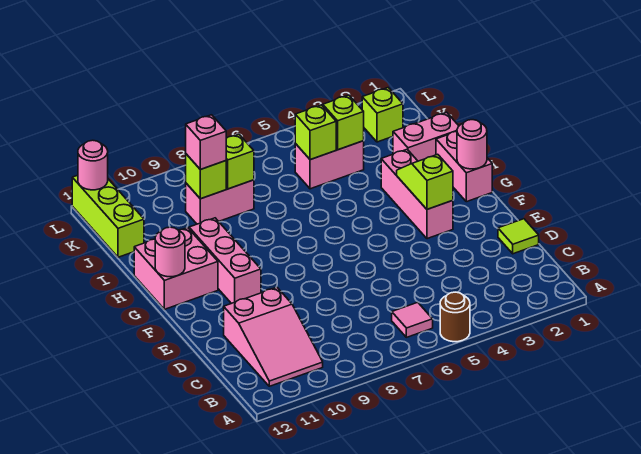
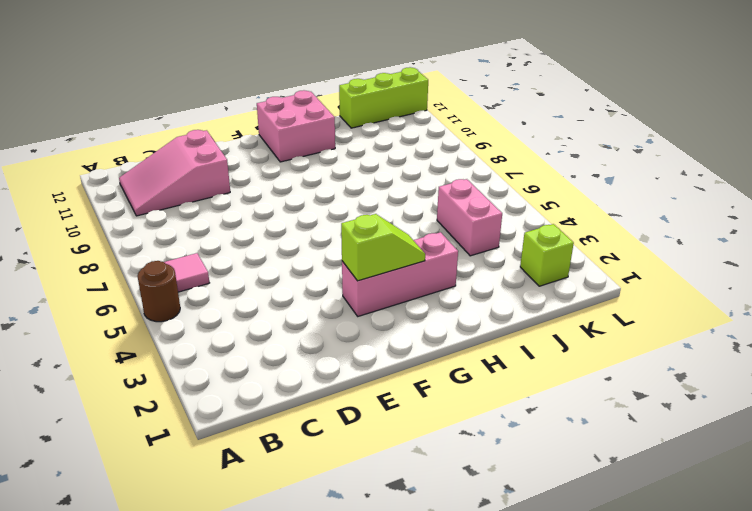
none -> lime tile D1 level 1
none -> pink brick F10:H10 level 1
none -> pink brick G1:H1 level 1

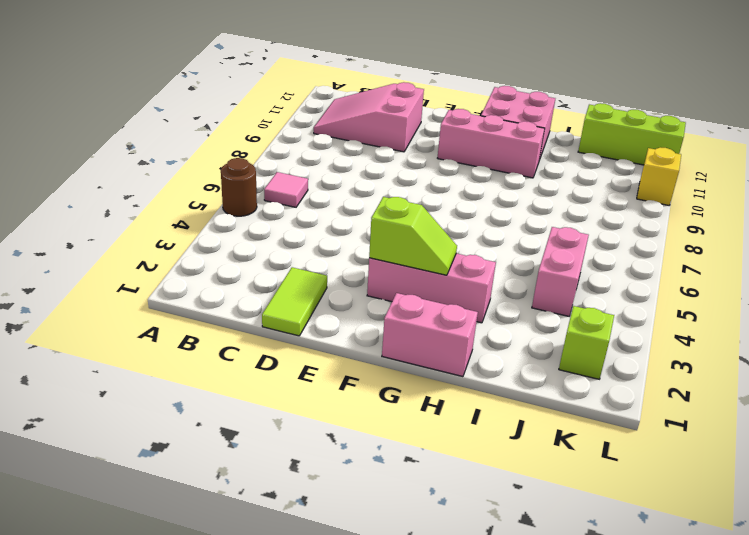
lime tile D1:D2 level 1 -> lime tile D1 level 1
yellow brick L10 level 1 -> none
none -> pink brick I1:I2 level 1
none -> pink brick J8:J9 level 1
none -> pink round brick G1 level 2

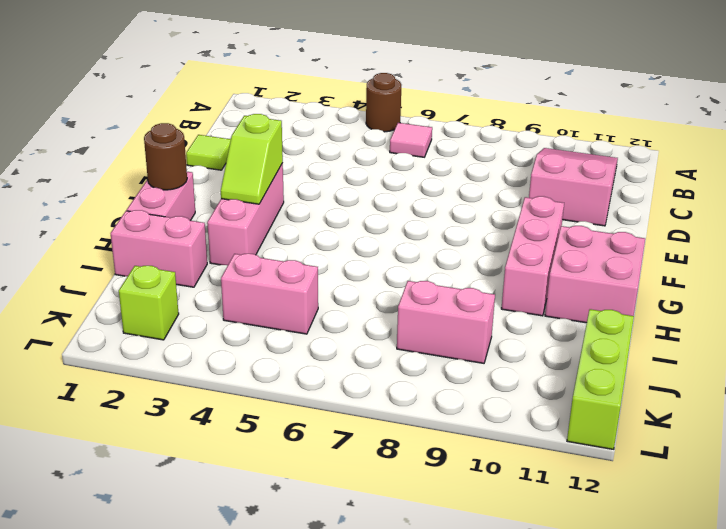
brown round brick G1 level 2 -> pink round brick G1 level 2
none -> pink round brick G12 level 2
none -> lime brick J4 level 2
none -> lime brick J5 level 2

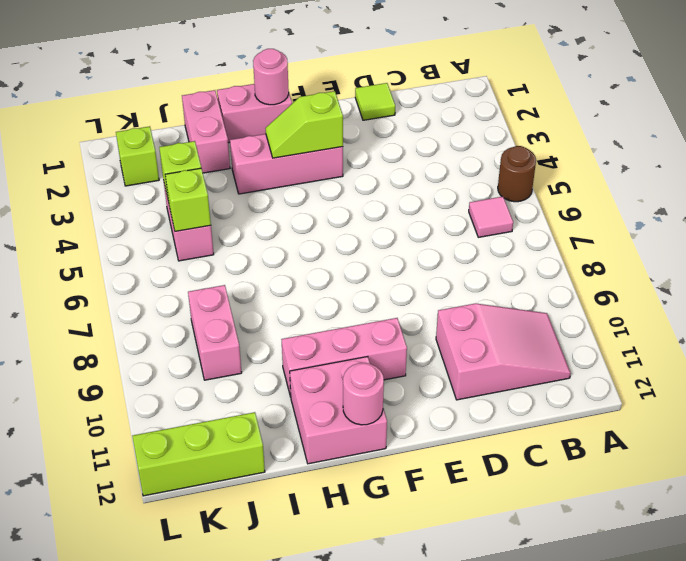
none -> lime brick J8 level 2
none -> lime brick J9 level 2
none -> pink round brick L12 level 2

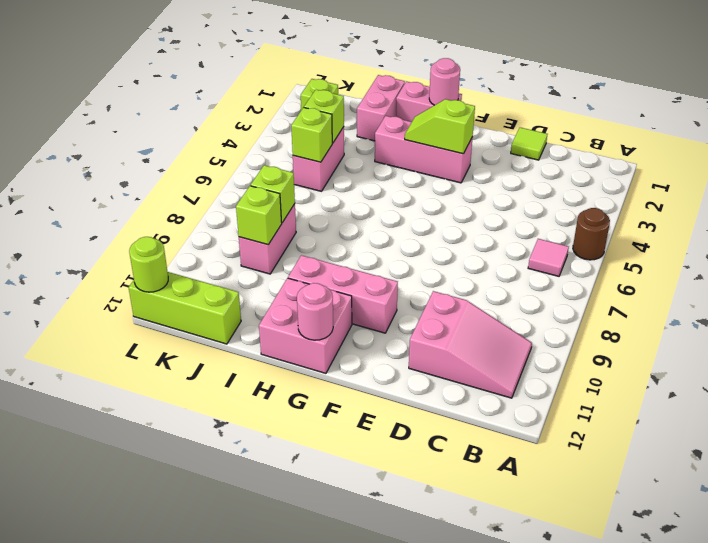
lime round brick L12 level 2 -> pink round brick L12 level 2
none -> pink brick J9 level 3

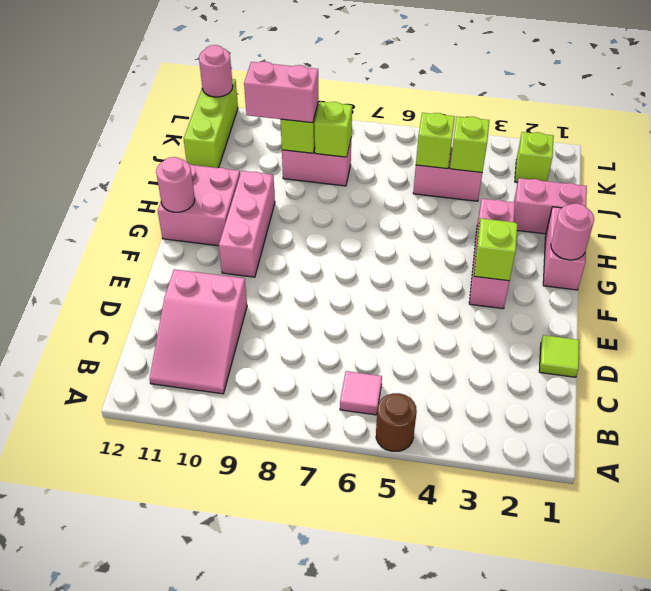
pink brick J9:J10 level 3 -> pink brick J9 level 3

